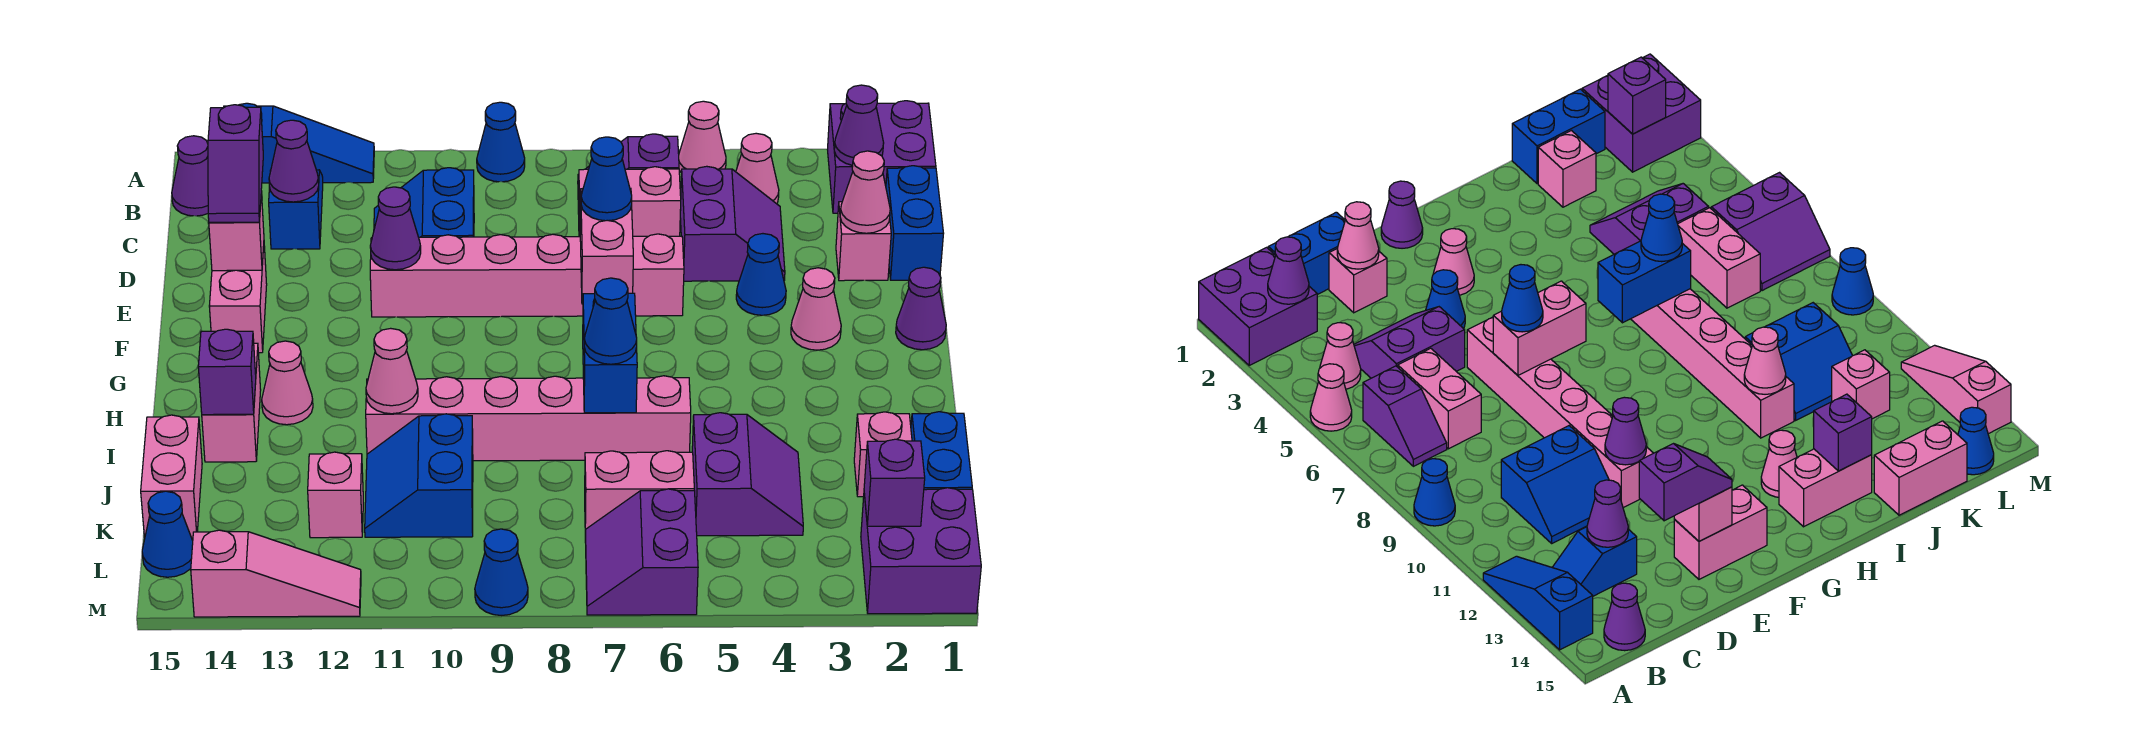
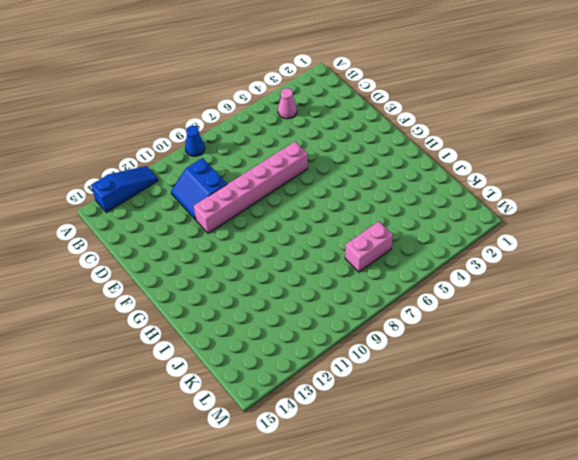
none -> purple brick A1:B2 level 1
none -> pink cone A5 level 1
none -> purple slope B6:B7 level 1 top 6
none -> blue slope B13:C13 level 1 top C

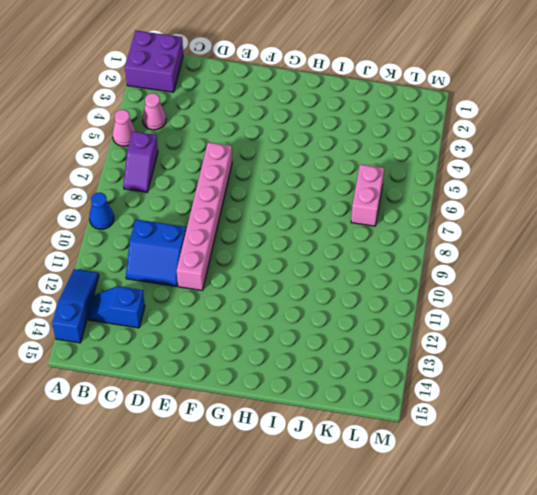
none -> purple cone B15 level 1
none -> blue brick C1:D1 level 1
none -> purple slope C4:D5 level 1 top 5
none -> pink brick C6:C7 level 1

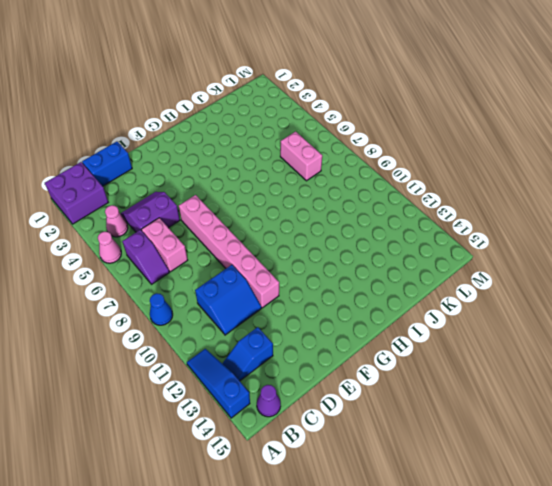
none -> pink brick D2 level 1
none -> blue cone E4 level 1
none -> pink brick E14:F14 level 1
none -> purple cone F1 level 1

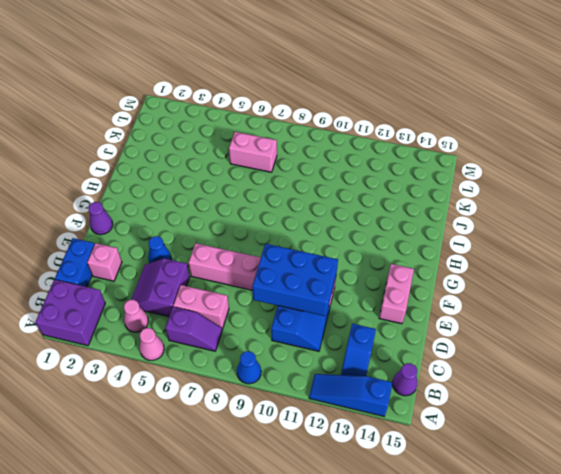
blue brick D9:E11 level 2 -> purple cone E11 level 2
none -> pink cone F3 level 1
none -> pink cone H13 level 1
none -> pink brick H14:I14 level 1
none -> pink brick I6:I11 level 1

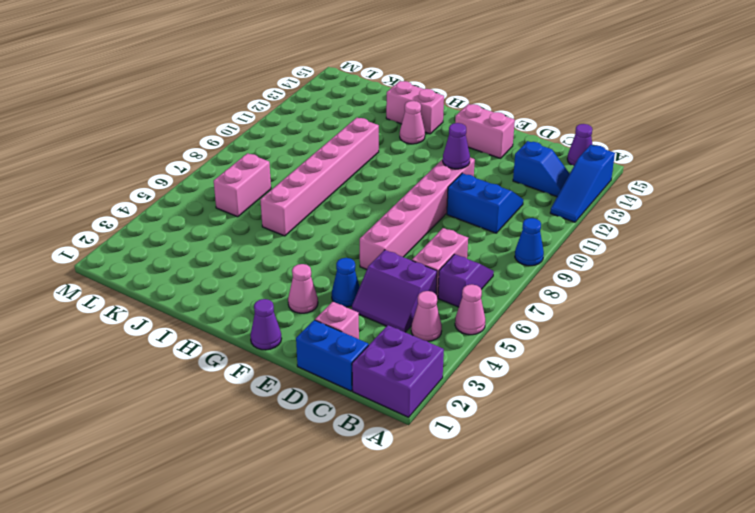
none -> blue brick J1:K1 level 1
none -> pink brick J2 level 1
none -> purple slope J4:K5 level 1 top 5
none -> blue slope J10:K11 level 1 top 10

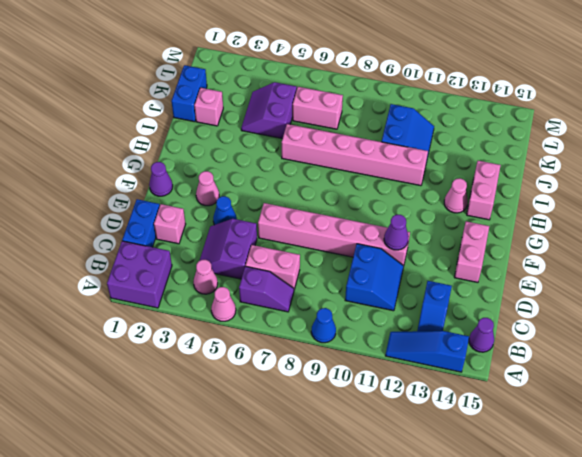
none -> pink brick J15:K15 level 1
none -> pink brick K12 level 1
none -> purple brick L1:M2 level 1
none -> purple slope L6:M7 level 1 top 6

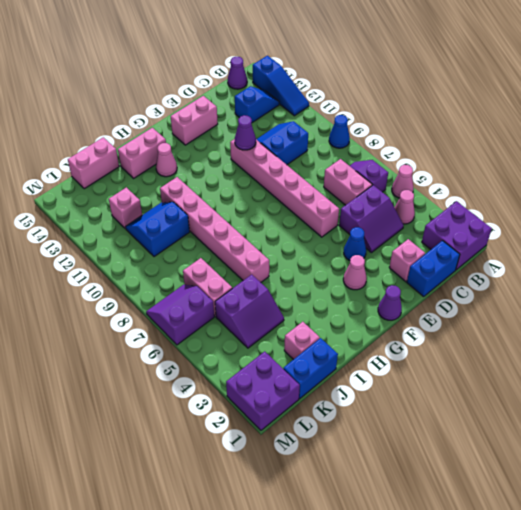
none -> blue cone L15 level 1
none -> blue cone M9 level 1
none -> pink slope M12:M14 level 1 top 14
none -> purple cone B2 level 2

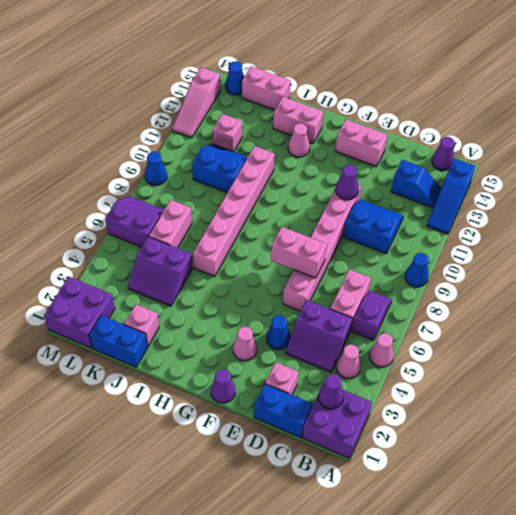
none -> purple cone C13 level 2
none -> pink cone D2 level 2
none -> pink brick E14 level 2
none -> blue brick H7:I7 level 2

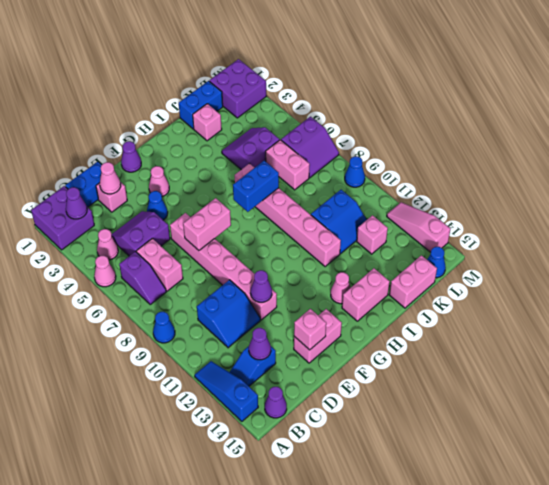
none -> pink cone I11 level 2
none -> purple brick I14 level 2
none -> purple brick L2 level 2
none -> purple slope D14:E14 level 3 top D

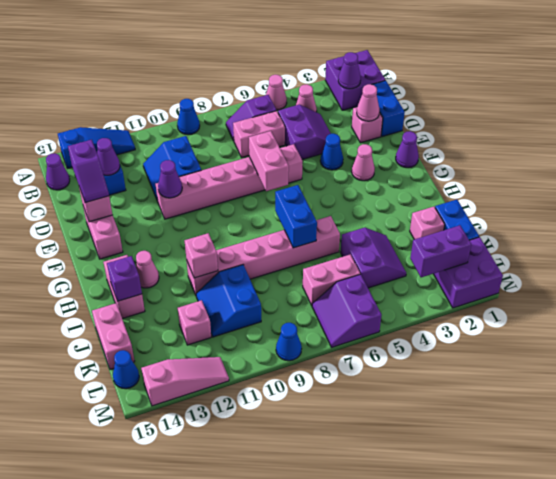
pink brick I11 level 2 -> pink cone I11 level 2
purple brick L2:L3 level 2 -> purple brick L2 level 2
none -> blue cone E7 level 3
none -> blue cone I7 level 3

